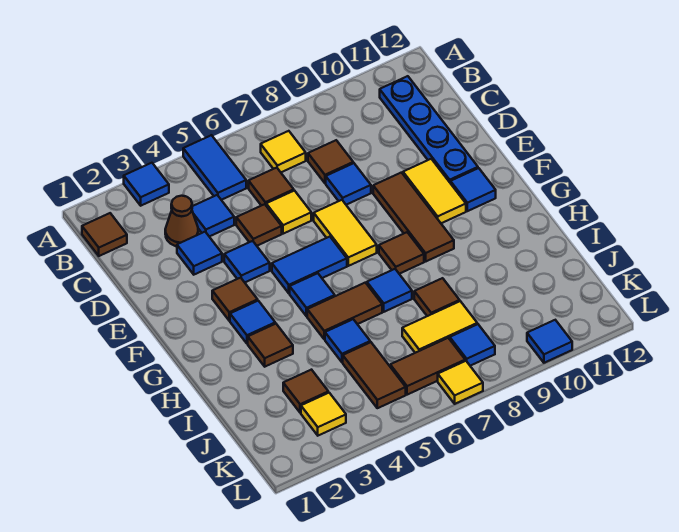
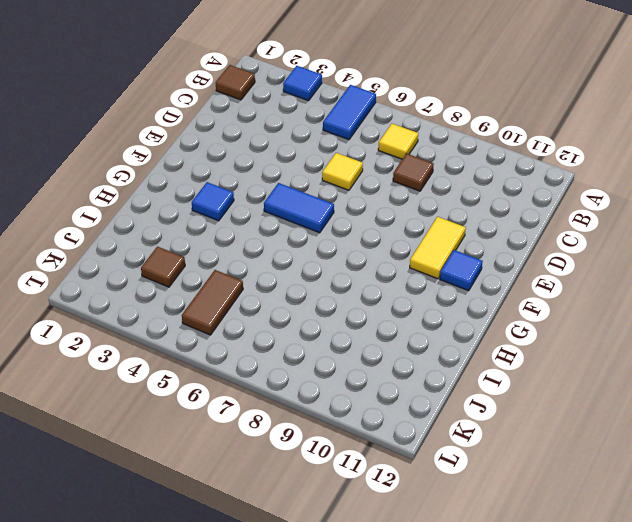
none -> blue plate B11:E11 level 1
none -> brown cone C3 level 1
none -> blue tile C4 level 1
none -> brown tile C6 level 1

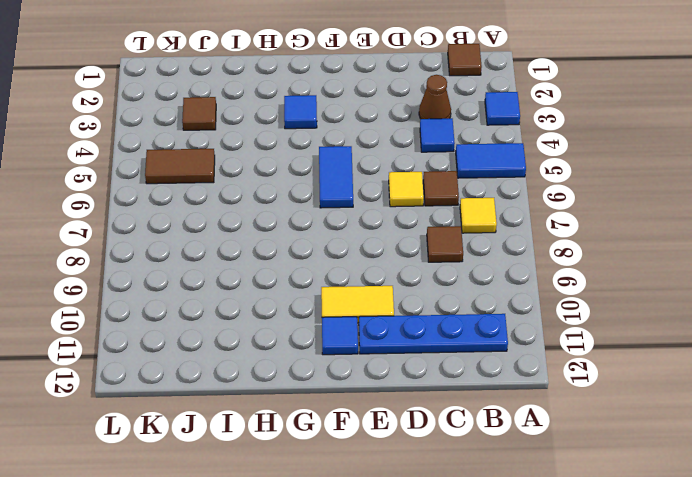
none -> blue tile D3 level 1
none -> brown tile D5 level 1
none -> blue tile D8 level 1
none -> blue tile E4 level 1

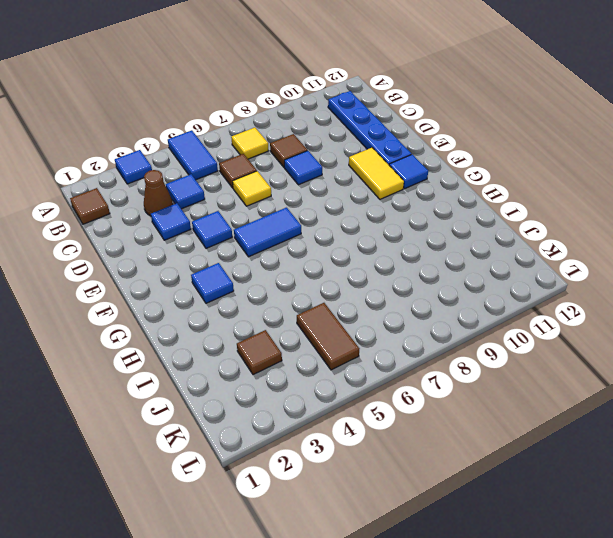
none -> brown tile D5 level 1
none -> yellow tile E7:F7 level 1
none -> brown tile E9:G9 level 1
none -> brown tile F3 level 1

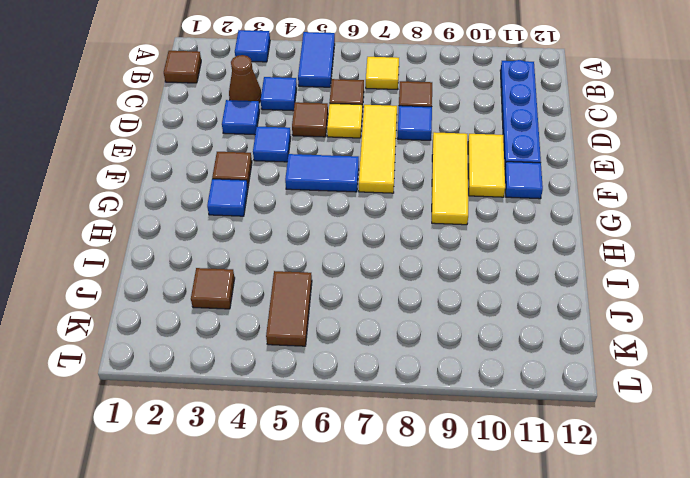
yellow tile D7:F7 level 1 -> yellow tile E7:F7 level 1
yellow tile E9:G9 level 1 -> brown tile E9:G9 level 1
none -> blue tile G5 level 1
none -> brown tile G8 level 1
none -> brown tile H3 level 1
none -> brown tile H5:H6 level 1

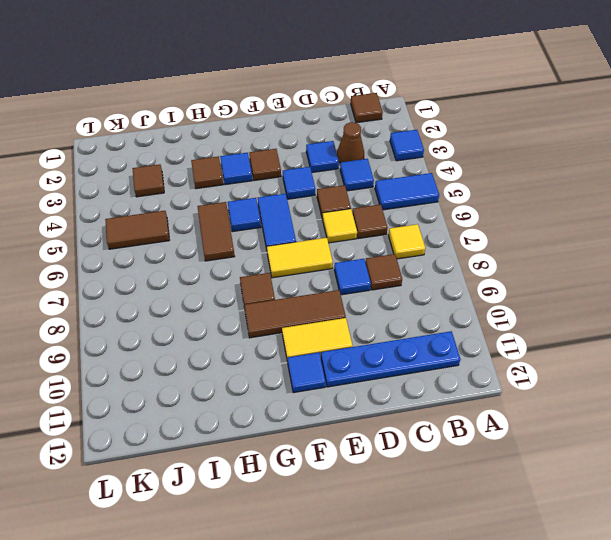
none -> blue tile H7 level 1
none -> blue tile I5 level 1
none -> brown tile I8 level 1
none -> yellow tile J7:J8 level 1

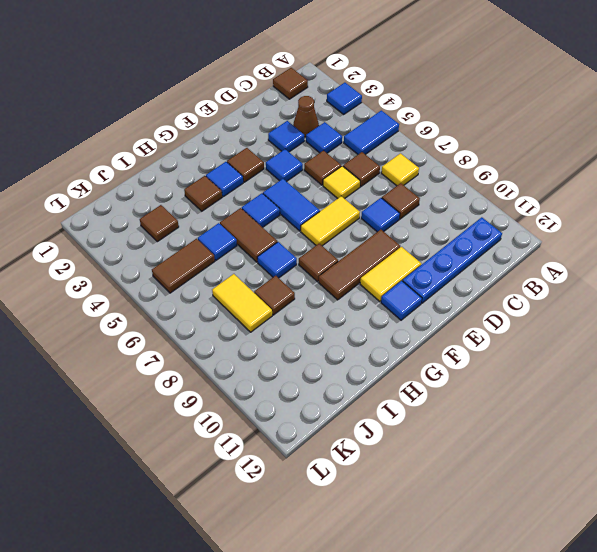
none -> yellow tile K3 level 1
none -> brown tile K6:K7 level 1
none -> blue tile K8 level 1
none -> yellow tile L7 level 1

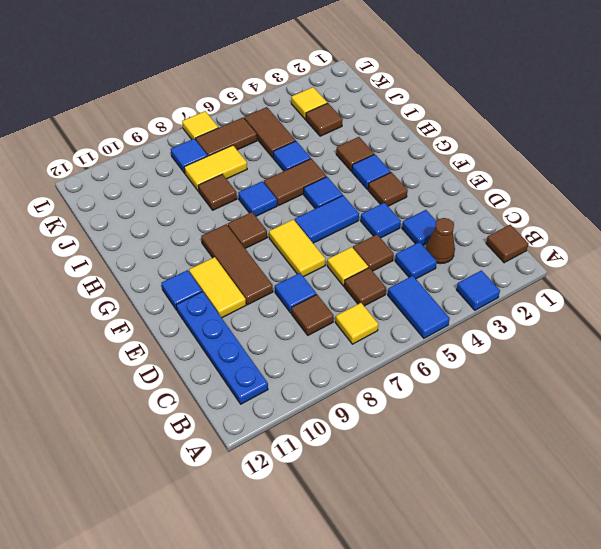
none -> blue tile L10 level 1

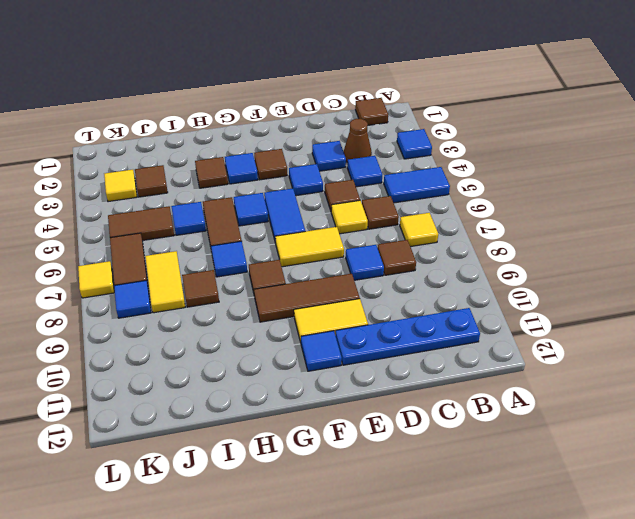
none -> blue tile L10 level 1

